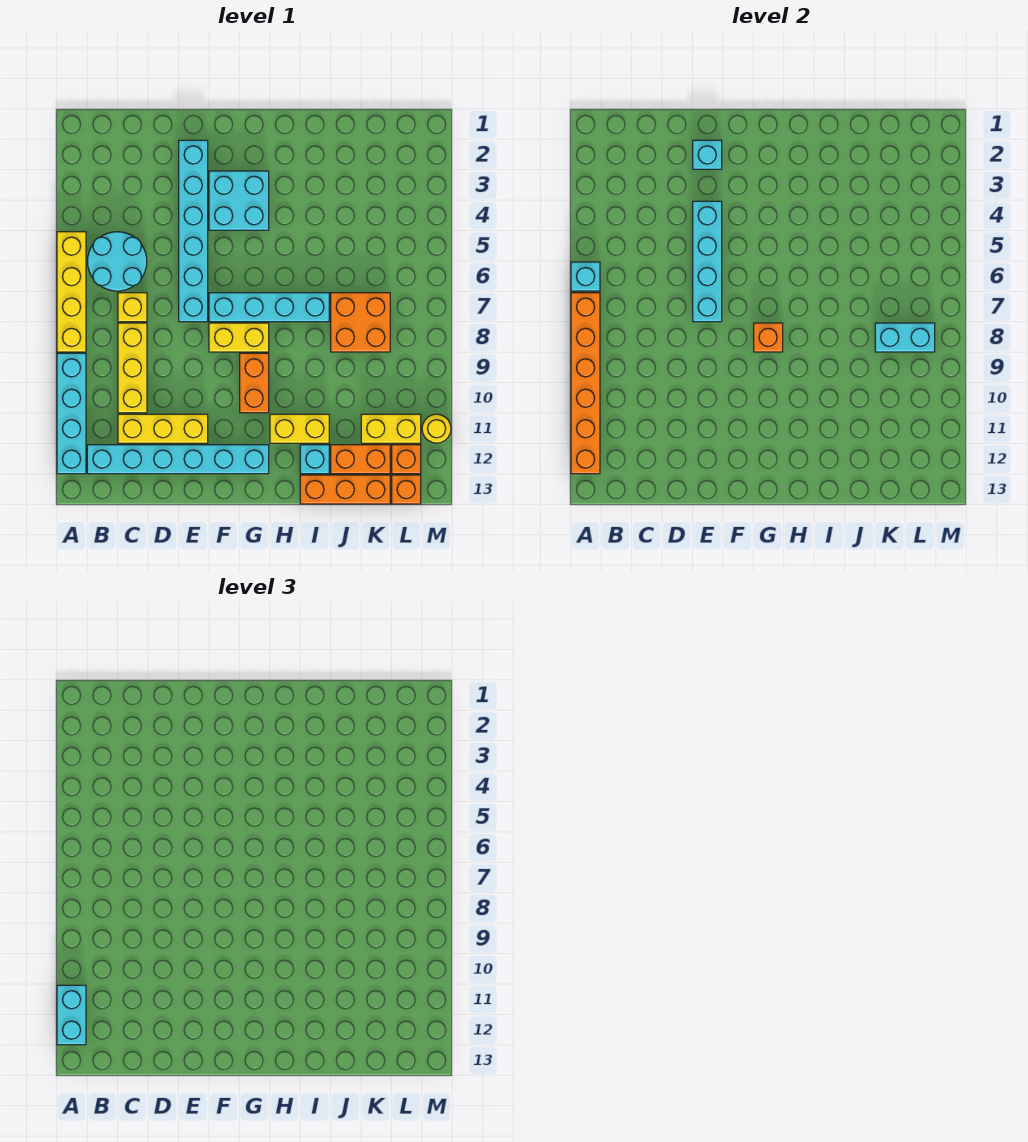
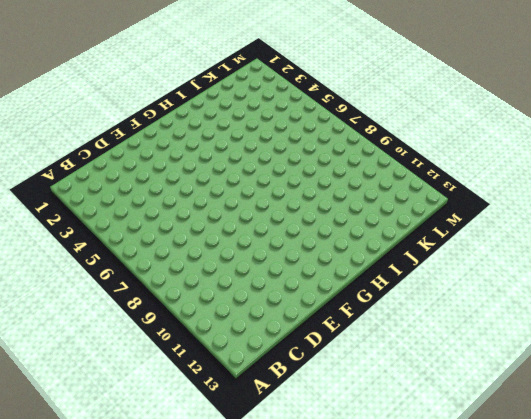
none -> yellow brick A5:A8 level 1
none -> cyan brick A9:A12 level 1
none -> cyan round brick B5:C6 level 1

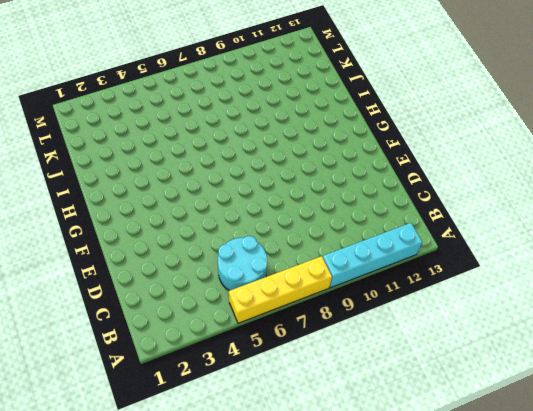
none -> cyan brick B12:G12 level 1
none -> yellow brick C7 level 1
none -> yellow brick C8:C10 level 1

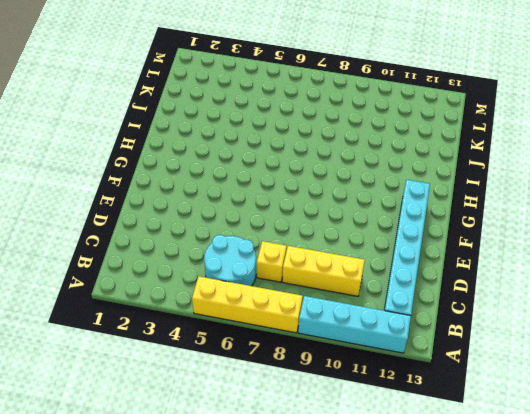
none -> yellow brick C11:E11 level 1
none -> cyan brick E2:E7 level 1
none -> cyan brick F3:G4 level 1

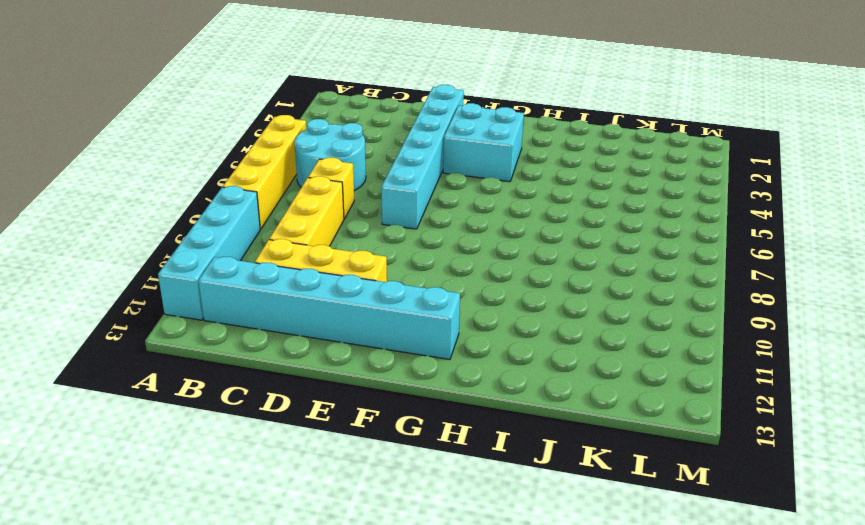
none -> cyan brick F7:I7 level 1
none -> yellow brick F8:G8 level 1
none -> orange brick G9:G10 level 1

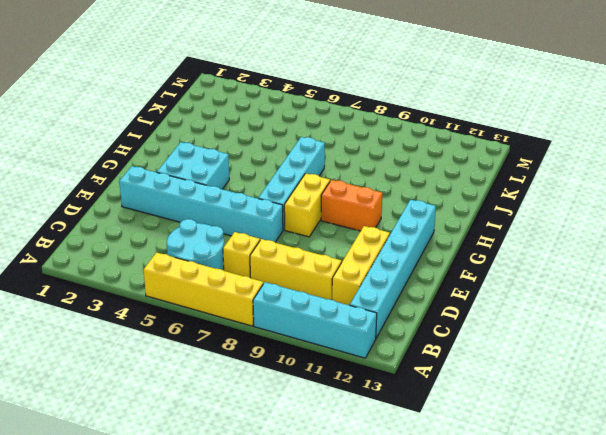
none -> yellow brick H11:I11 level 1
none -> cyan brick I12 level 1
none -> orange brick I13:K13 level 1

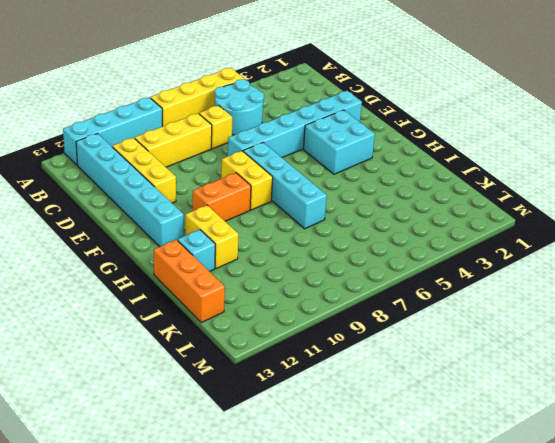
none -> orange brick J7:K8 level 1
none -> orange brick J12:K12 level 1
none -> yellow brick K11:L11 level 1

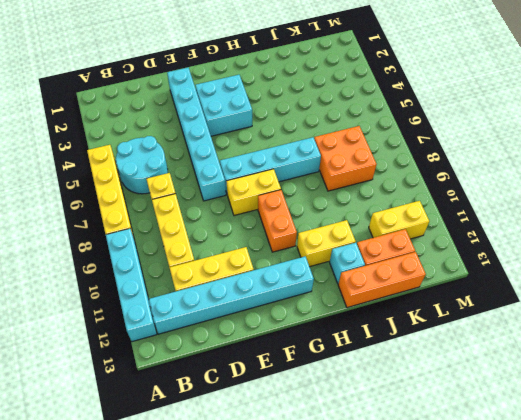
none -> orange brick L12 level 1
none -> orange brick L13 level 1
none -> yellow round brick M11 level 1

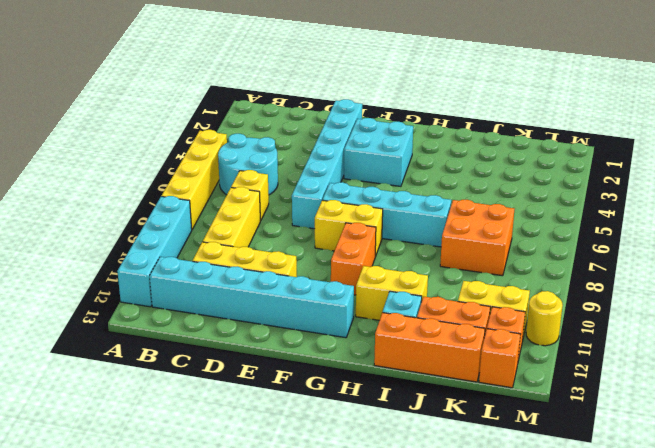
none -> cyan brick A6 level 2
none -> orange brick A7:A12 level 2
none -> cyan brick E2 level 2

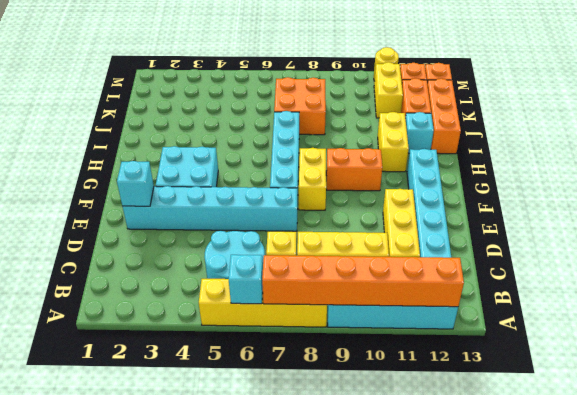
none -> cyan brick E4:E7 level 2
none -> orange brick G8 level 2
none -> cyan brick K8:L8 level 2

